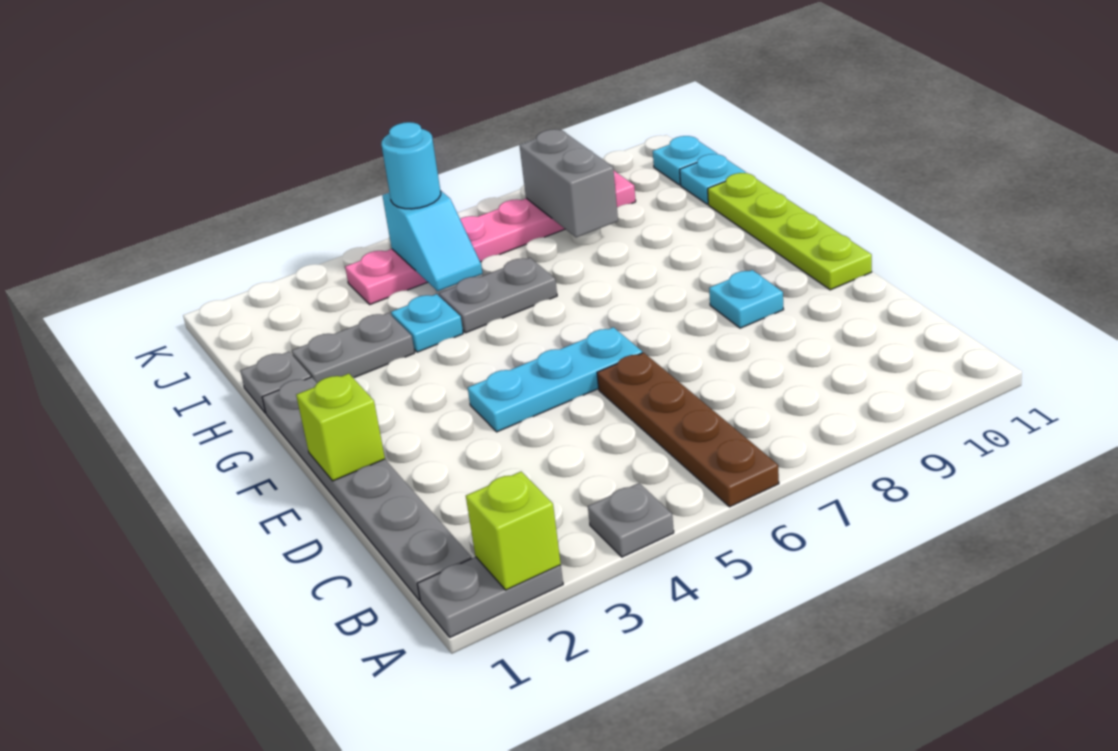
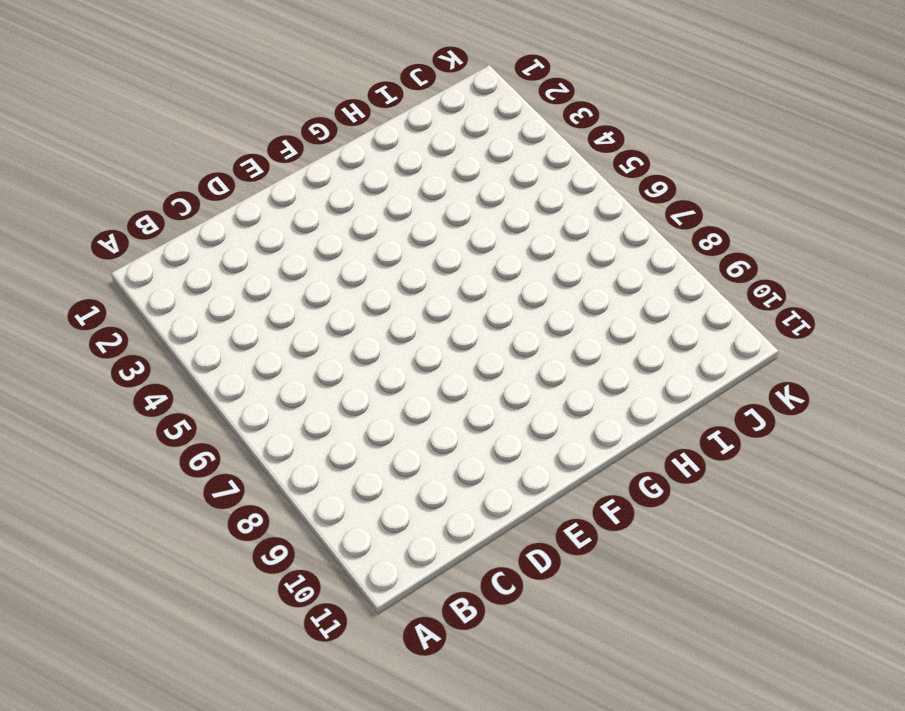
none -> grey plate A1:A2 level 1
none -> grey plate A4 level 1
none -> brown plate A6:D6 level 1

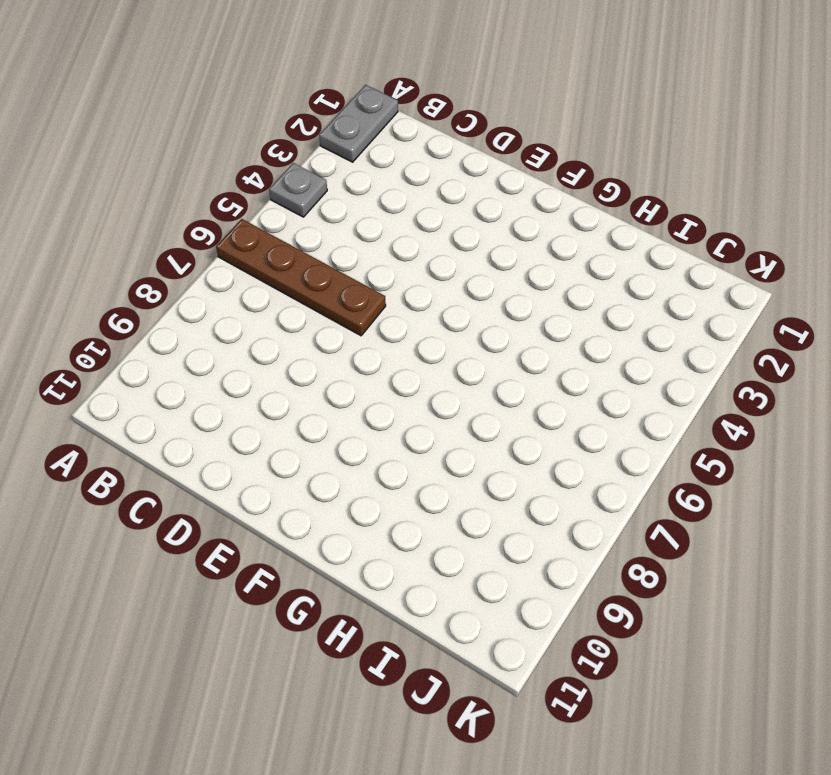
none -> grey plate B1:G1 level 1
none -> cyan plate E4:E6 level 1
none -> cyan plate E9 level 1

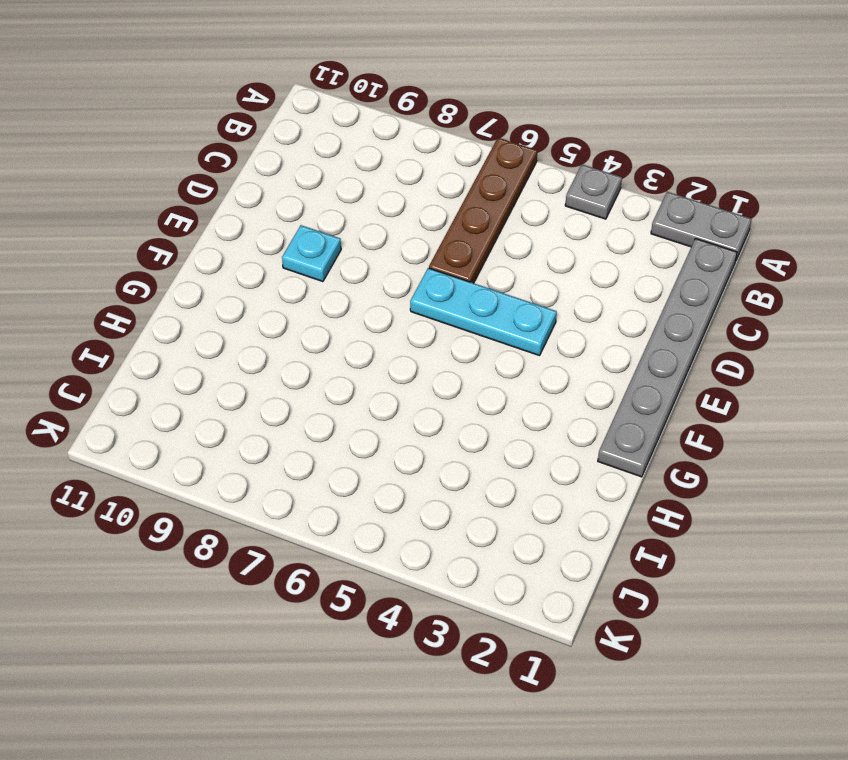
none -> lime plate E11:H11 level 1
none -> grey plate H1 level 1
none -> grey plate H2:H3 level 1

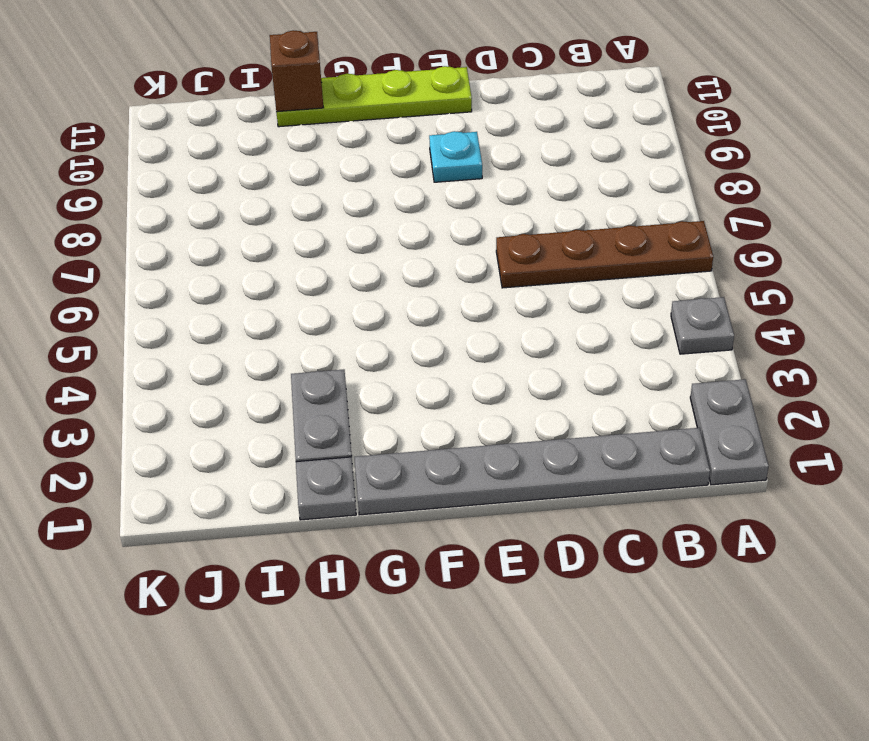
brown brick H11 level 2 -> none
none -> cyan plate E4:E6 level 1
none -> cyan plate H4 level 1
none -> grey plate H5:H6 level 1

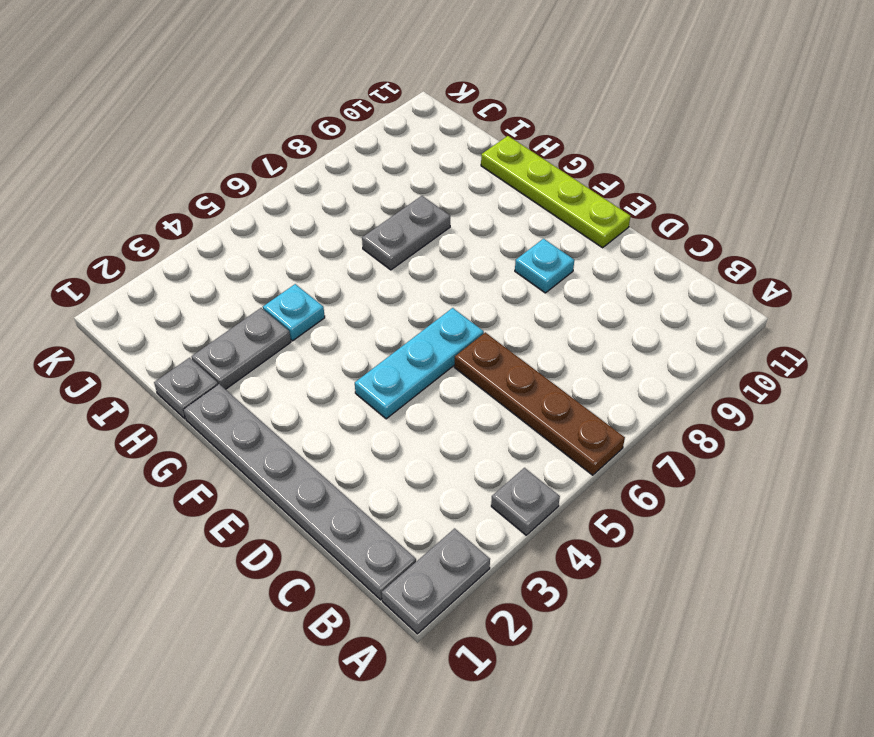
grey plate H7:H8 level 1 -> grey plate H5:H6 level 1
none -> cyan plate I11 level 1
none -> pink plate J4:J9 level 1
none -> cyan plate J11 level 1

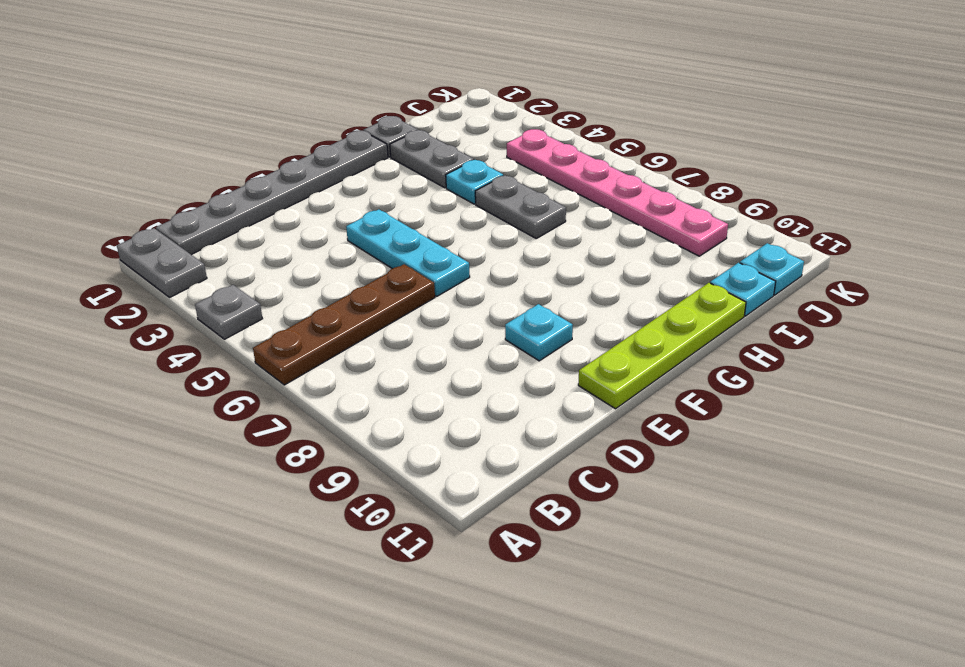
none -> lime brick A2 level 2
none -> lime brick E1 level 2
none -> cyan slope I5:J5 level 2 top J

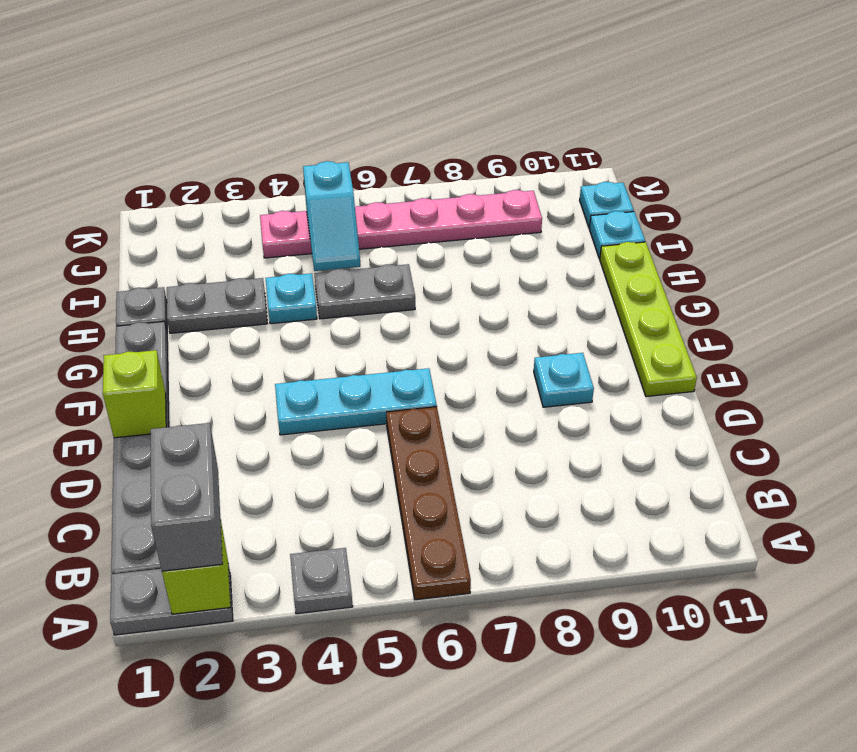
grey brick A2:B2 level 3 -> grey brick I8:J8 level 2
none -> cyan round brick J5 level 3

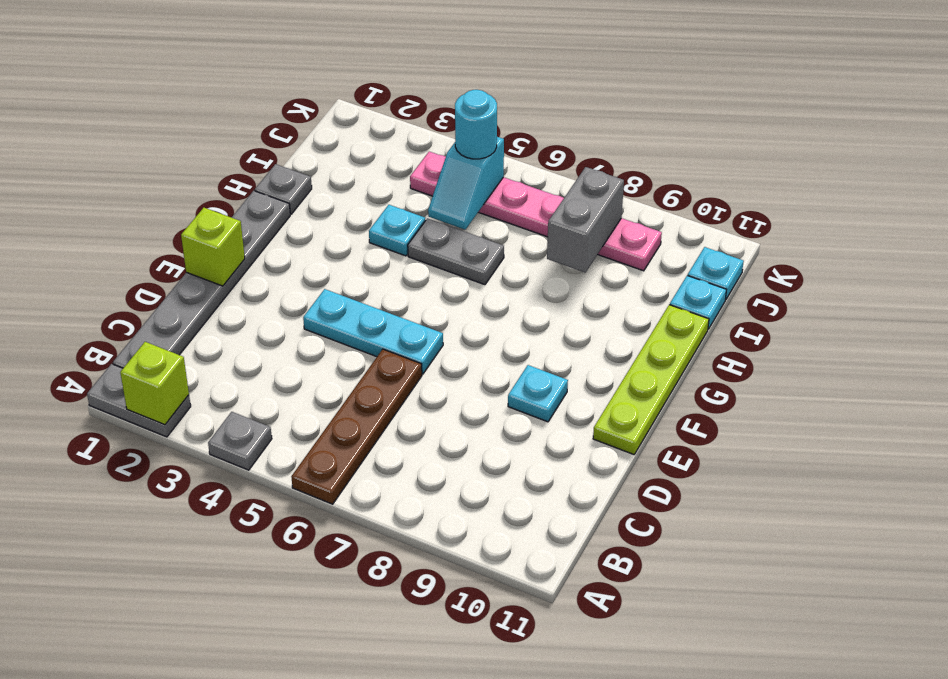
none -> grey plate H2:H3 level 1

